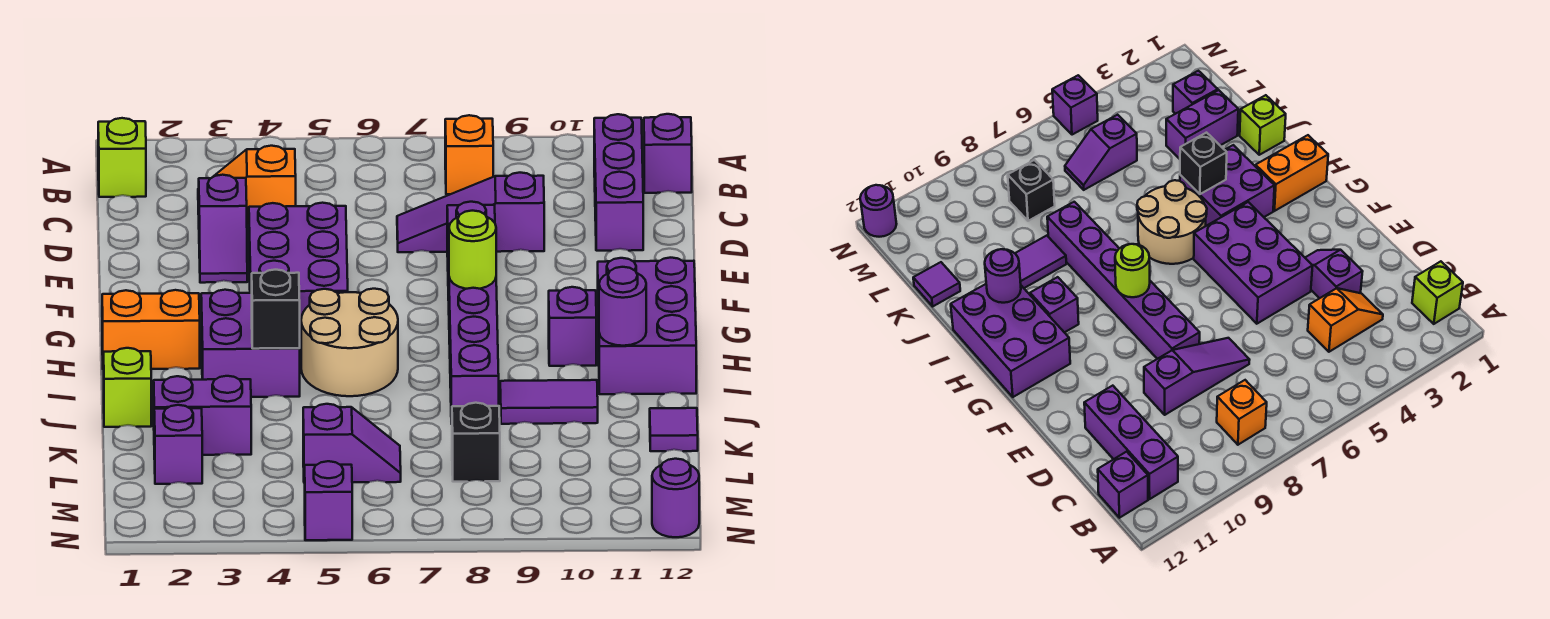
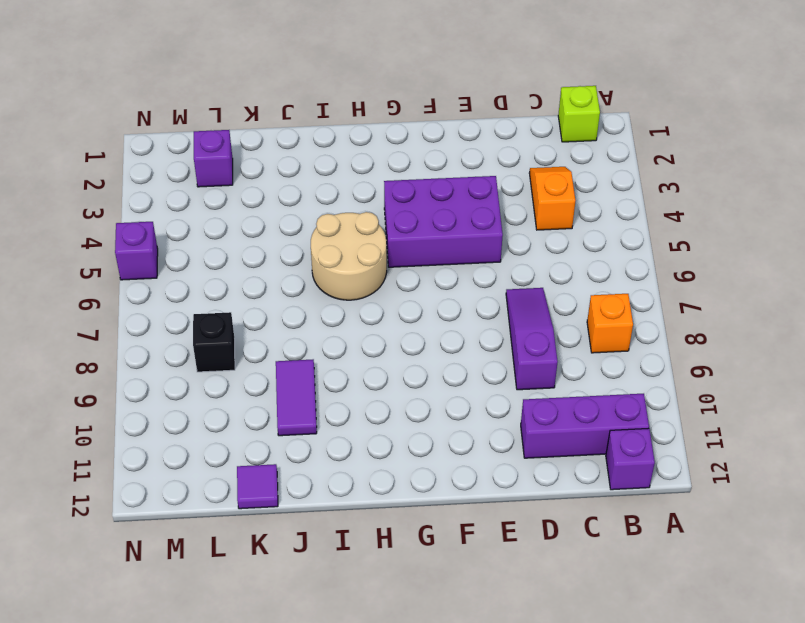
none -> purple slope D3:E3 level 1 top D
none -> purple brick E8:J8 level 1
none -> purple brick G11:I12 level 1

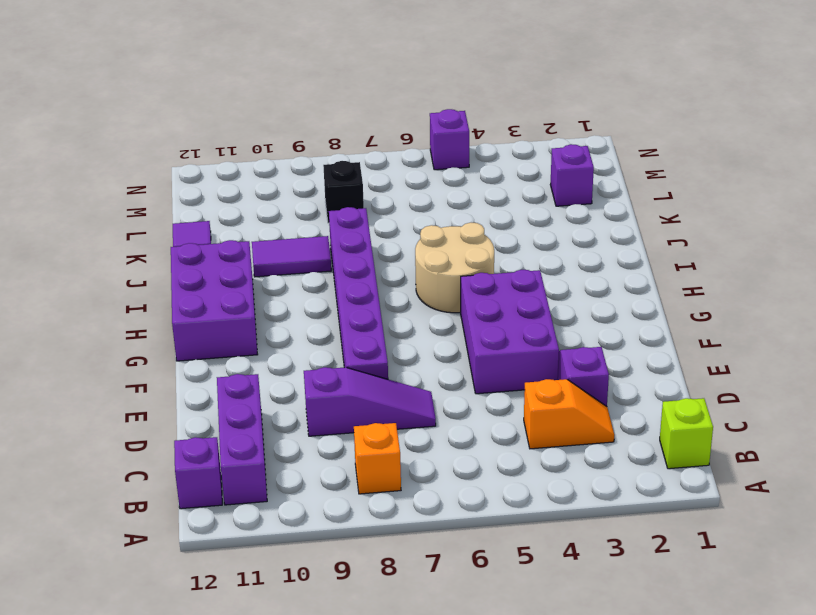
none -> orange brick H1:H2 level 1
none -> purple brick H3:I4 level 1
none -> purple brick H10 level 1

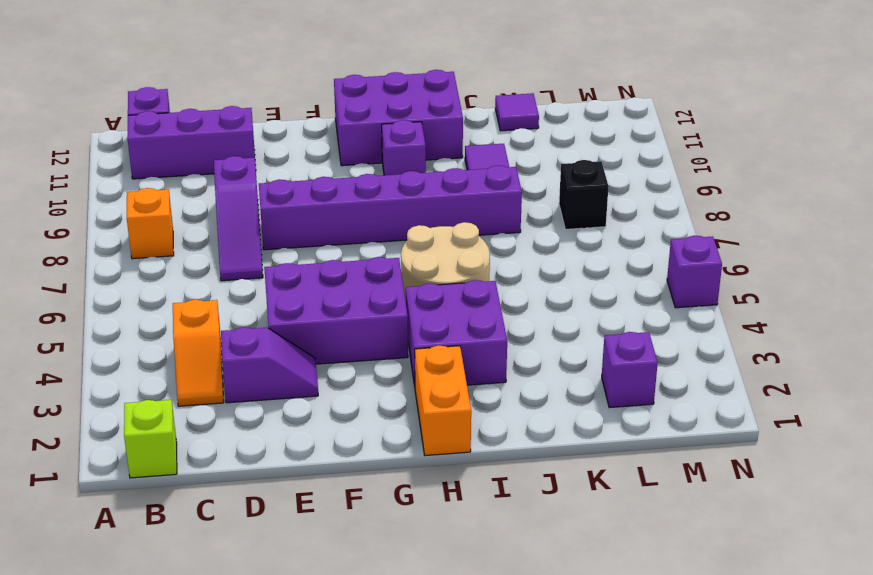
none -> lime brick J1 level 1
none -> purple brick K2:K3 level 1
none -> purple slope L5:L6 level 1 top 5

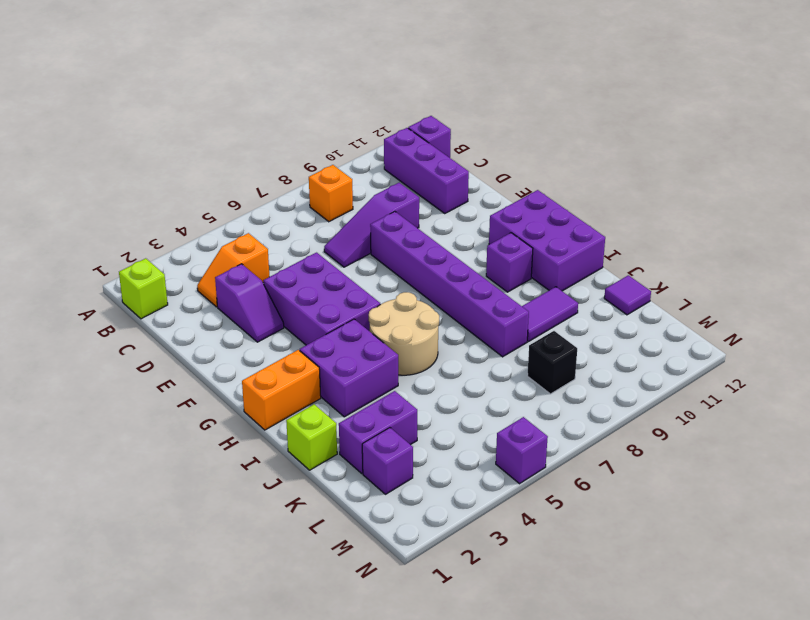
none -> purple slope L5:L6 level 1 top 5
none -> purple round brick N12 level 1
none -> lime round brick G8 level 2

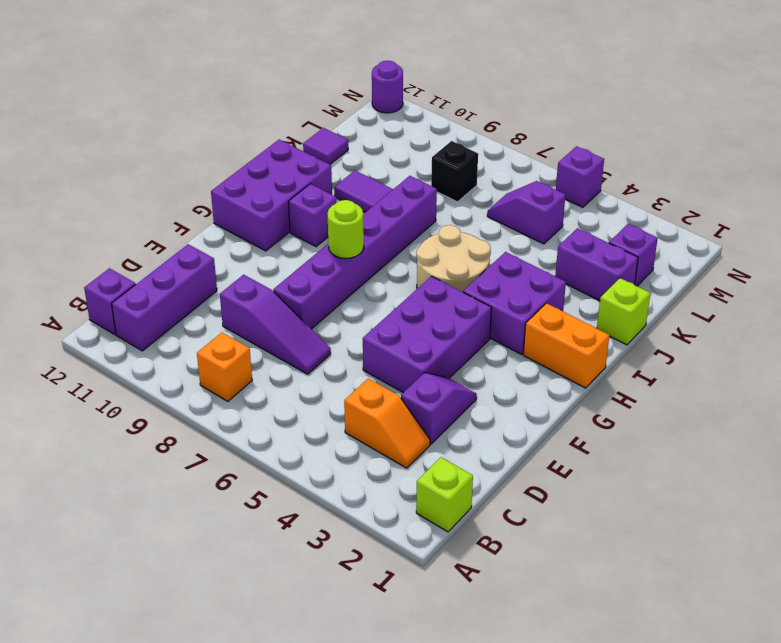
none -> black brick I4 level 2
none -> purple round brick I11 level 2

